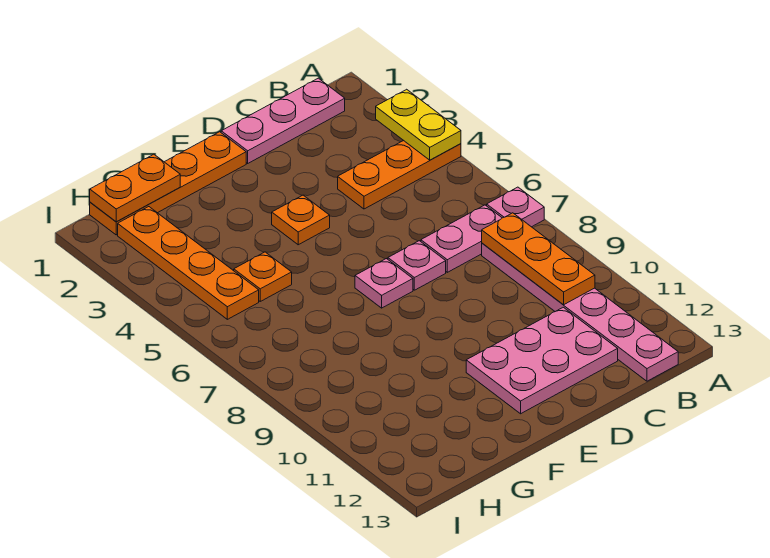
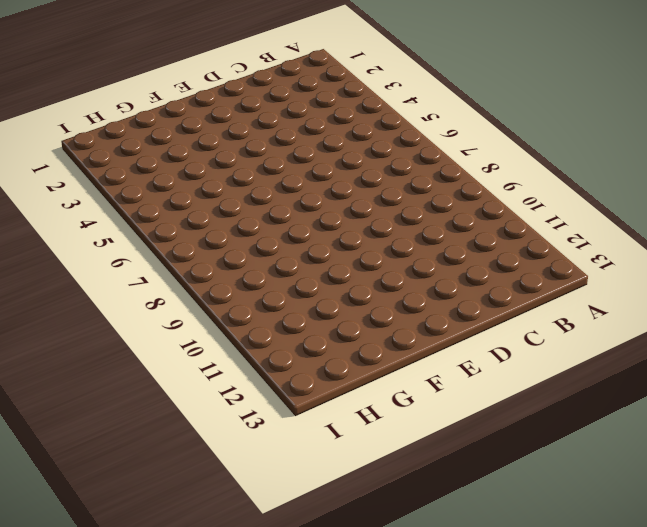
none -> orange plate A4:C4 level 1
none -> pink plate A7 level 1
none -> pink plate B1:D1 level 1

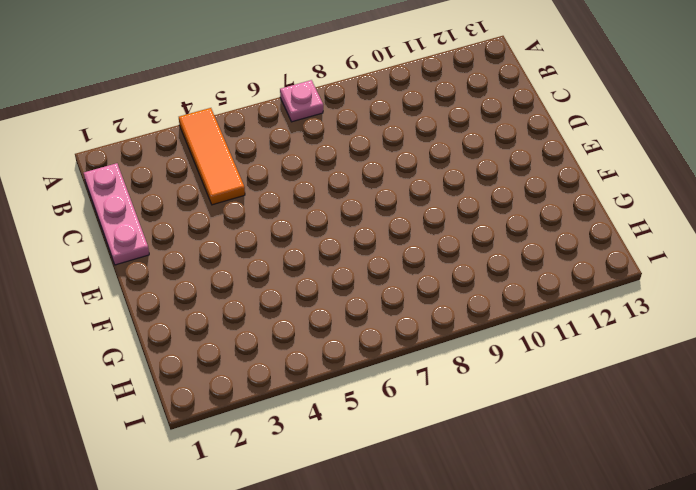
orange tile A4:C4 level 1 -> orange plate A4:C4 level 1
none -> pink plate B7:C7 level 1
none -> pink plate B8:B13 level 1
none -> pink plate C11:E12 level 1

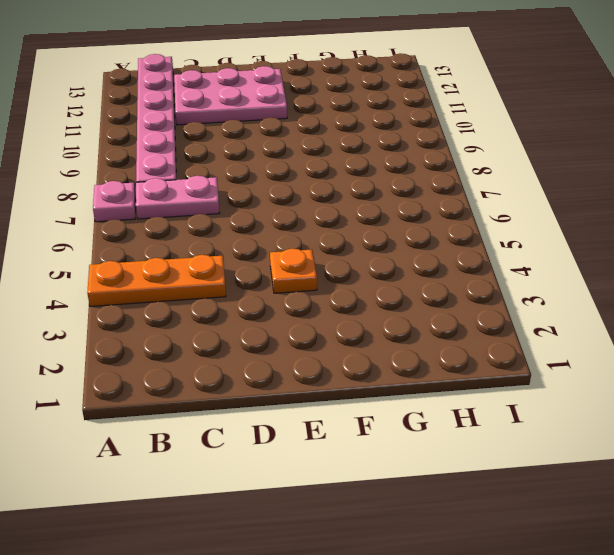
none -> pink plate B1:D1 level 1
none -> pink plate D7 level 1
none -> orange plate E1:H1 level 1

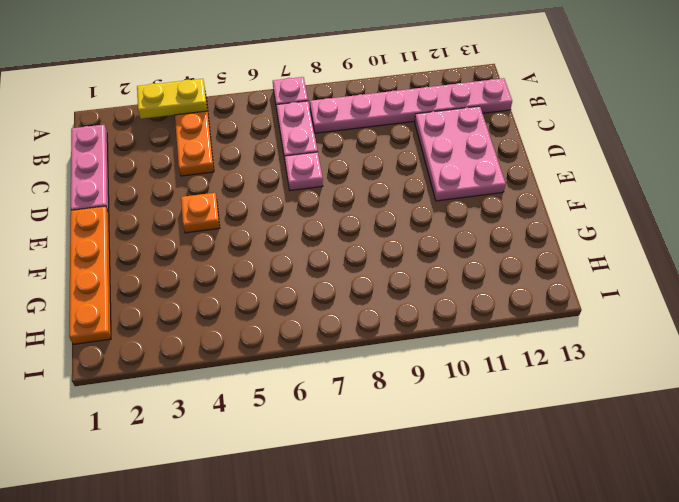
none -> pink plate E7 level 1
none -> orange plate G5 level 1
none -> orange plate H2:H5 level 1

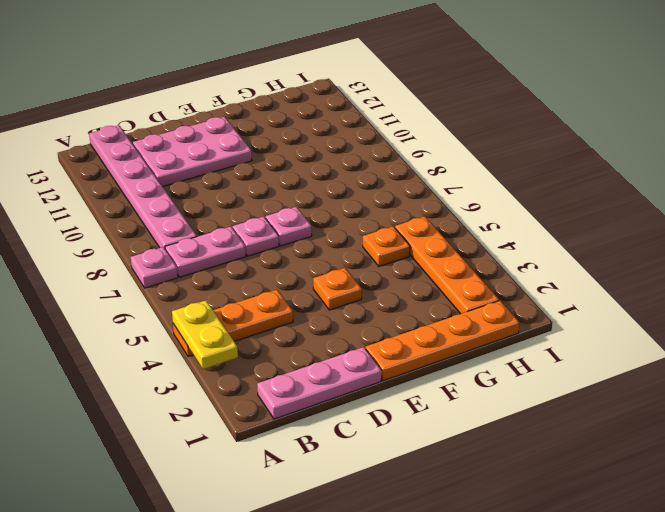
none -> orange plate B8:B10 level 2
none -> orange plate G1:H1 level 2

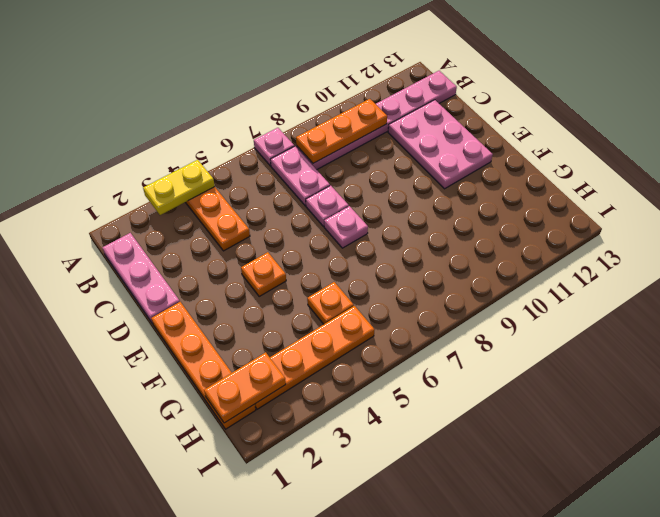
orange plate H1:H2 level 2 -> orange plate G1:H1 level 2

